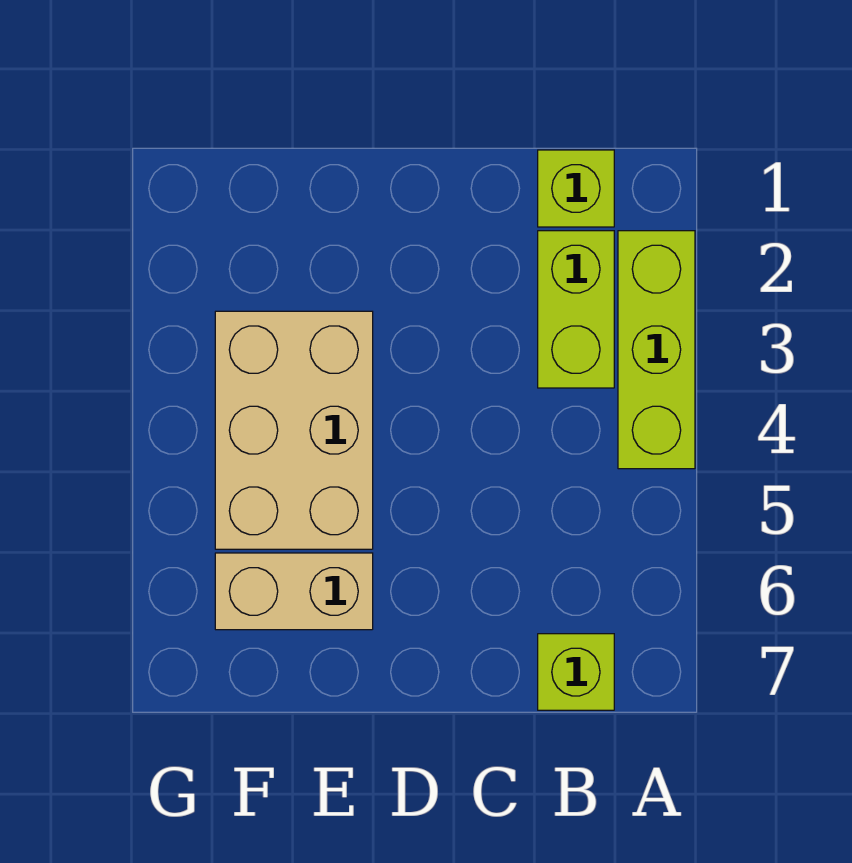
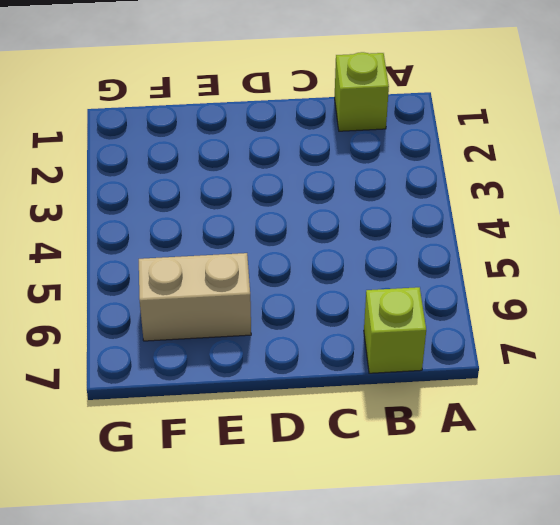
none -> lime brick A2:A4 level 1
none -> lime brick B2:B3 level 1

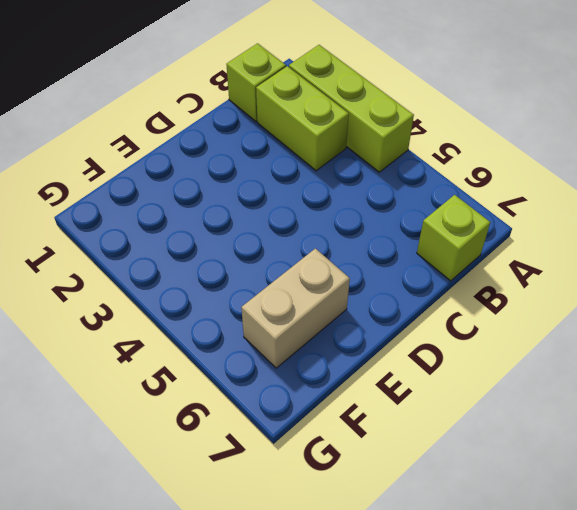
none -> tan brick E3:F5 level 1

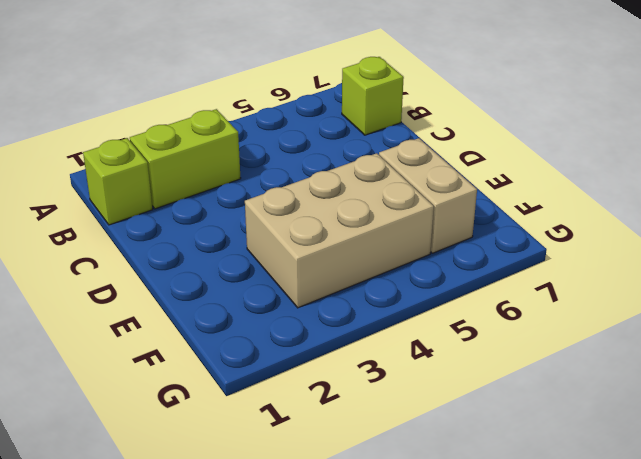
none -> lime brick A2:A4 level 1

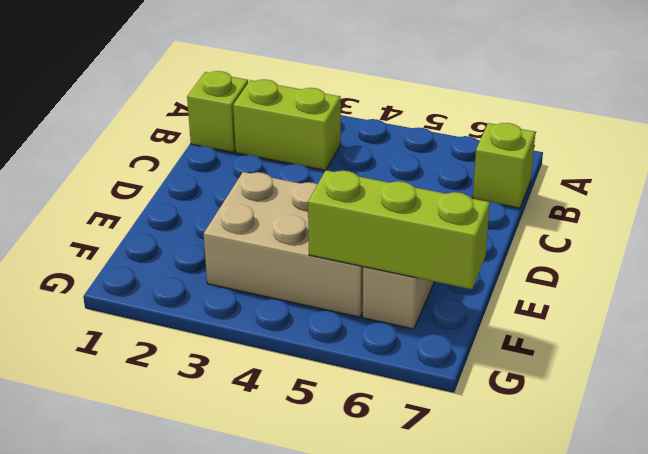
lime brick F5:F7 level 2 -> lime brick A2:A4 level 1

